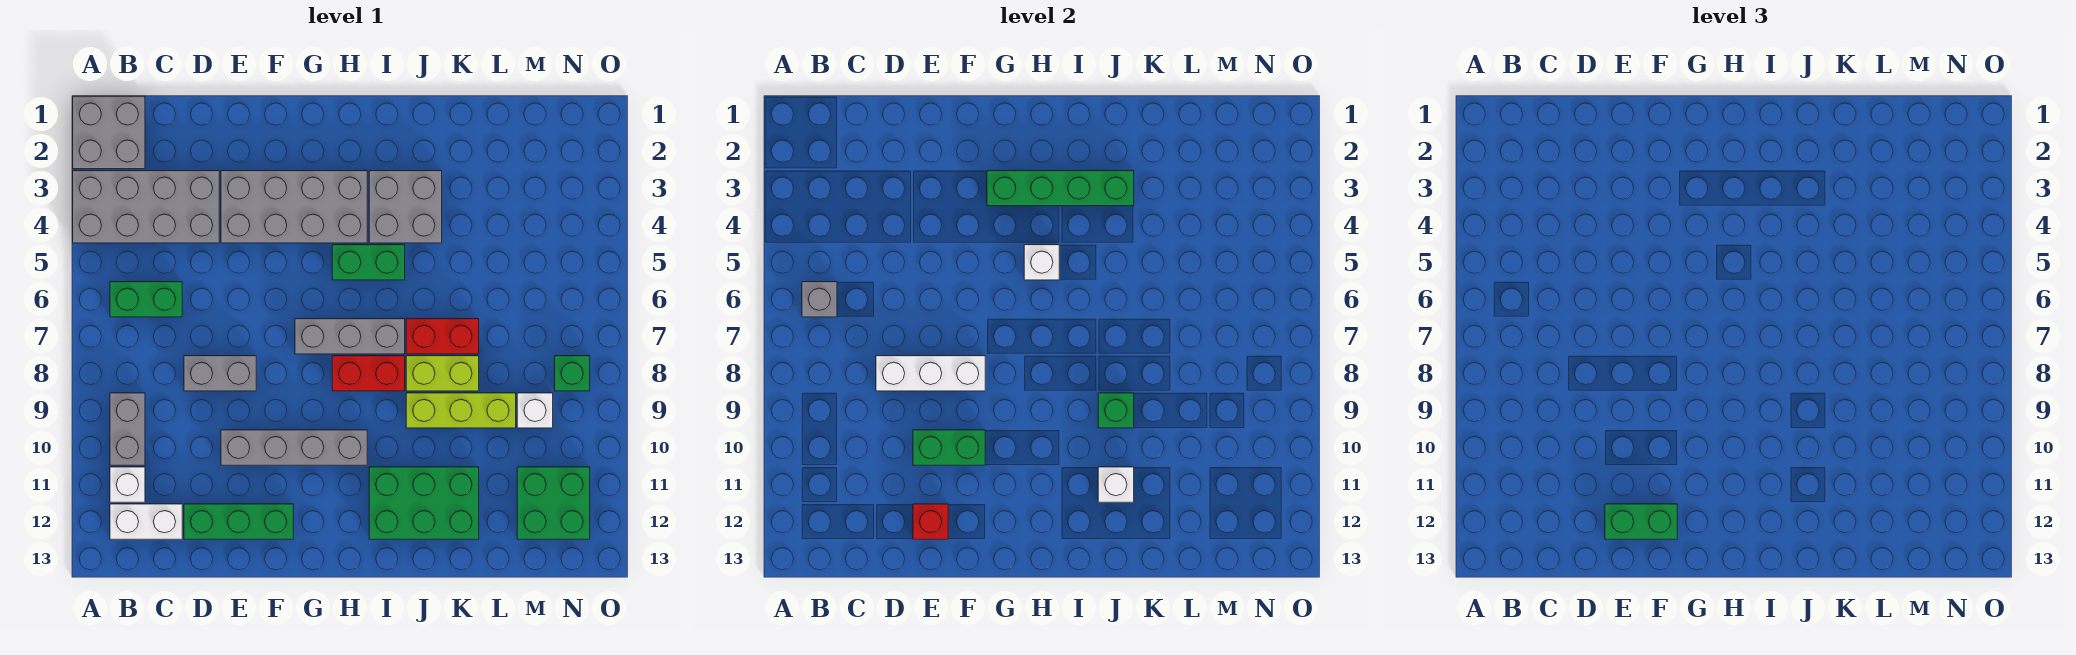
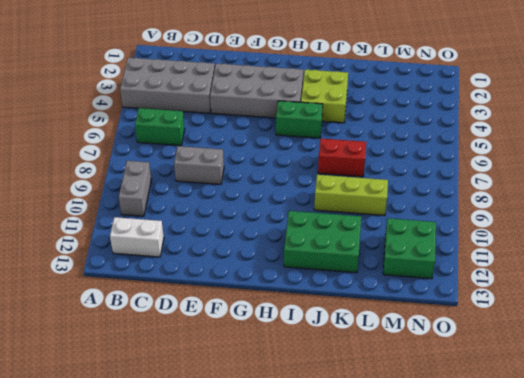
lime brick I3:J4 level 1 -> grey brick I3:J4 level 1
none -> grey brick A1:B2 level 1
none -> white brick B11 level 1
none -> green brick D12:F12 level 1
none -> grey brick E10:H10 level 1

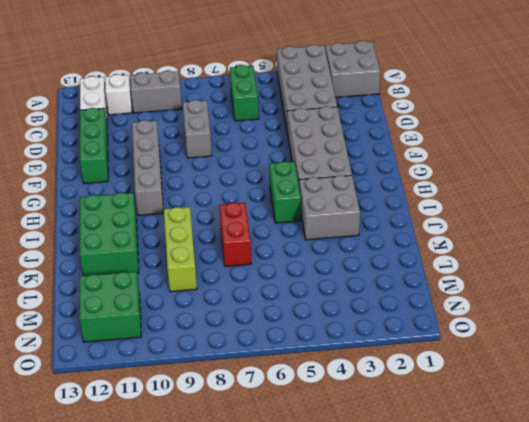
none -> grey brick G7:I7 level 1
none -> red brick H8:I8 level 1
none -> lime brick J8:K8 level 1
none -> white brick M9 level 1

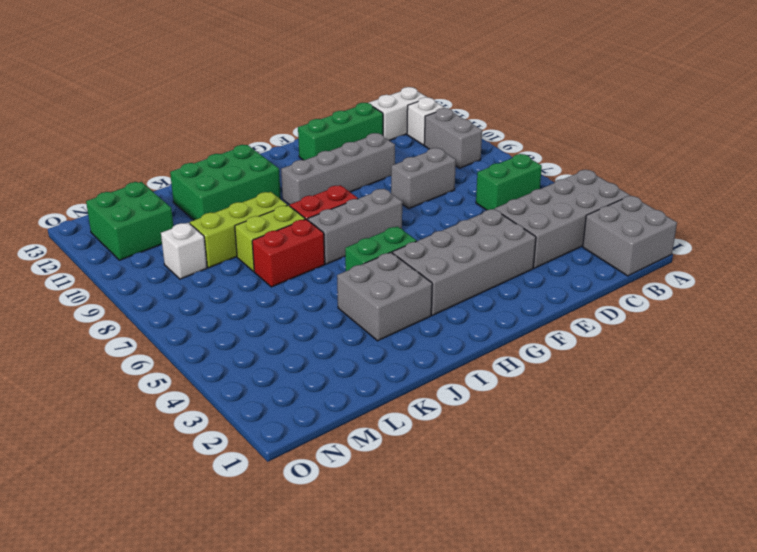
none -> green brick N8 level 1
none -> grey brick B6 level 2
none -> white brick D8:F8 level 2
none -> green brick E10:F10 level 2

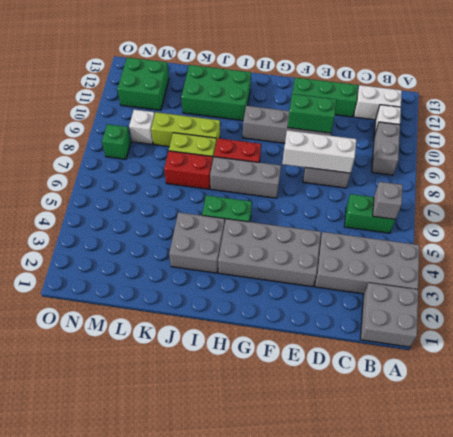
none -> red brick E12 level 2
none -> green brick G3:J3 level 2
none -> white brick H5 level 2
none -> green brick J9 level 2

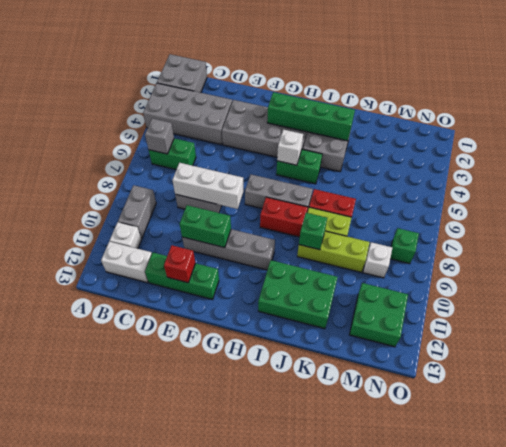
none -> white brick J11 level 2
none -> green brick E12:F12 level 3

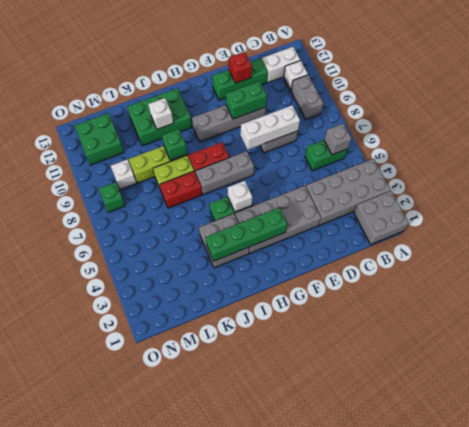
none -> green brick E12:F12 level 3

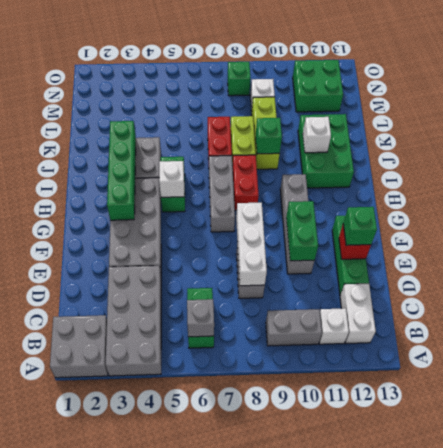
green brick E12 level 3 -> green brick E12:F12 level 3

